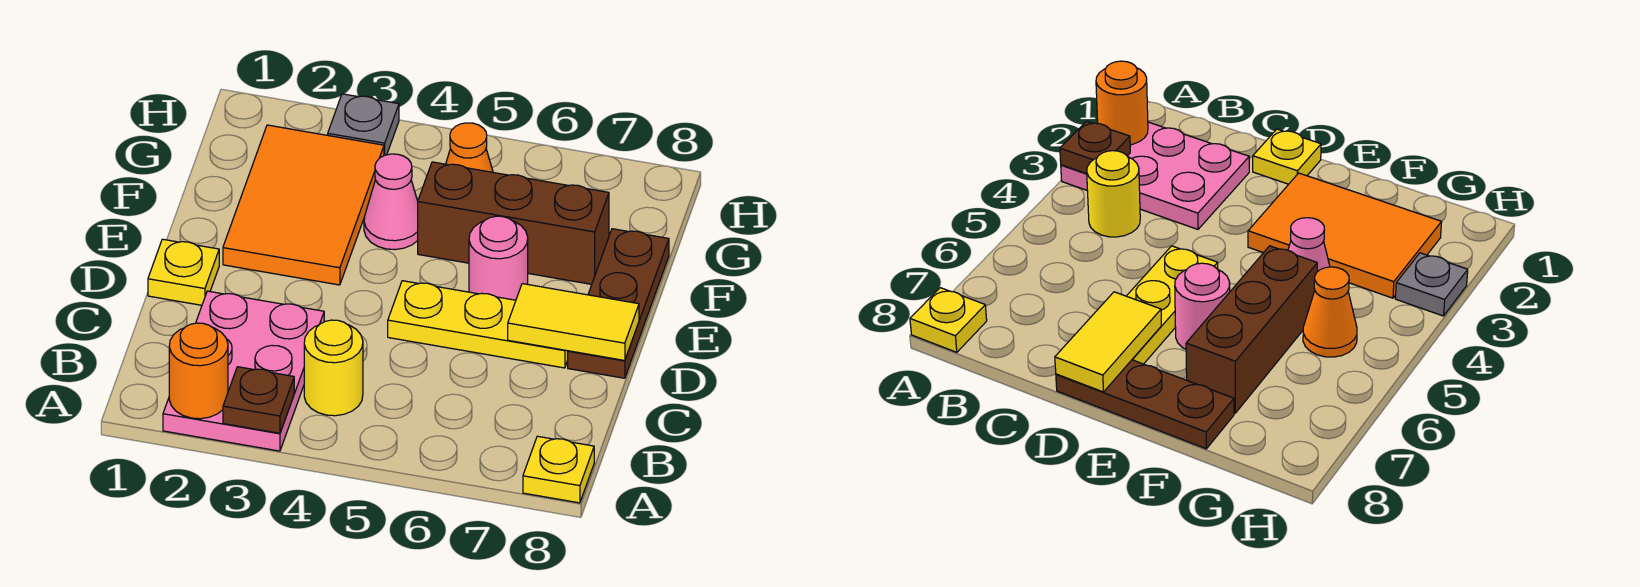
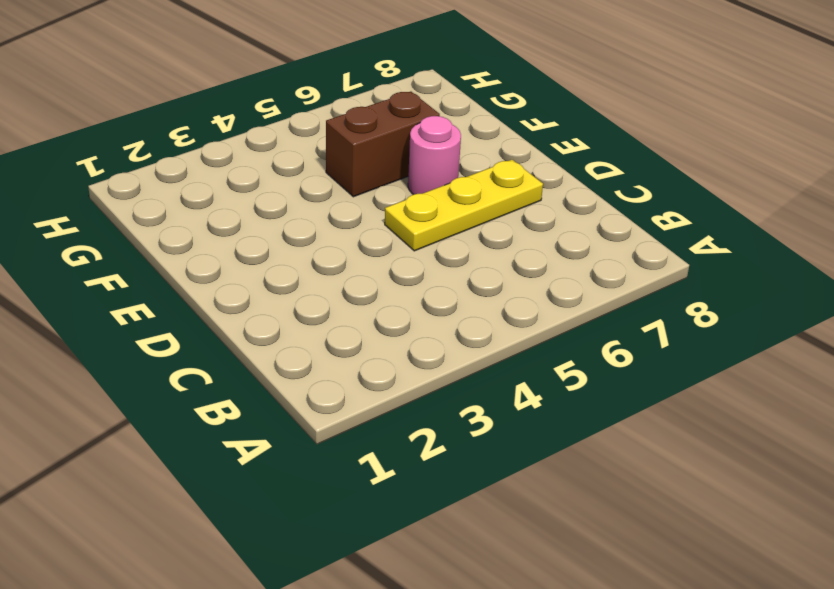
brown brick F5:F6 level 1 -> brown brick F5:F7 level 1
none -> pink plate A2:C3 level 1
none -> yellow plate A8 level 1
none -> yellow round brick B4 level 1

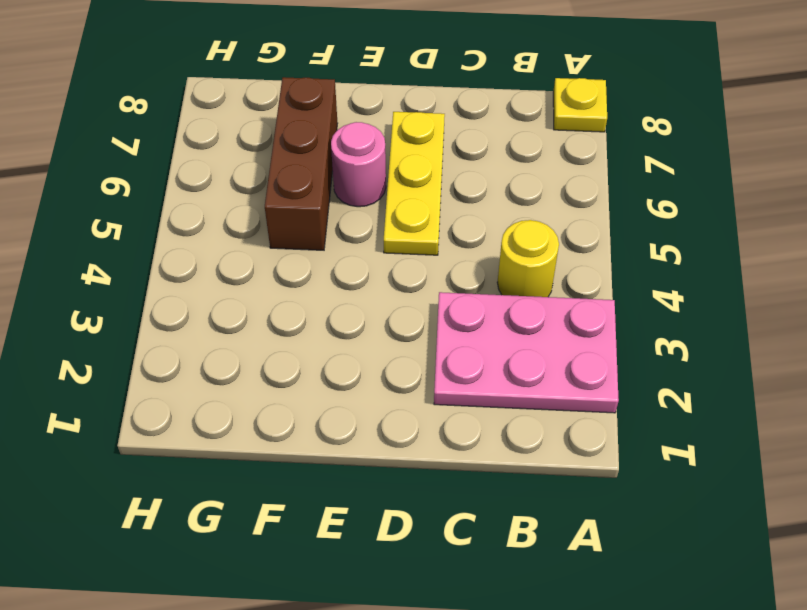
none -> yellow plate D1 level 1
none -> brown plate D8:F8 level 1
none -> orange tile E2:G3 level 1

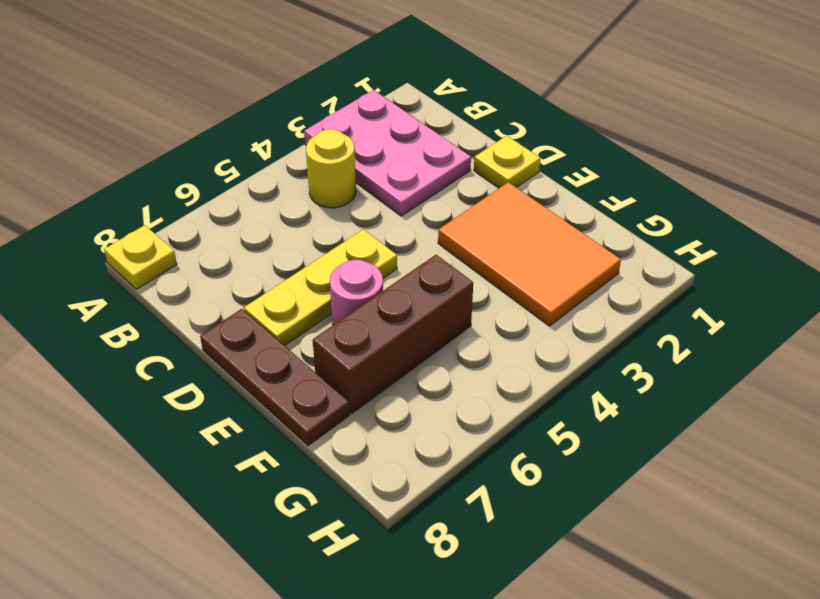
none -> pink cone F4 level 1
none -> orange cone G5 level 1
none -> grey plate H3 level 1

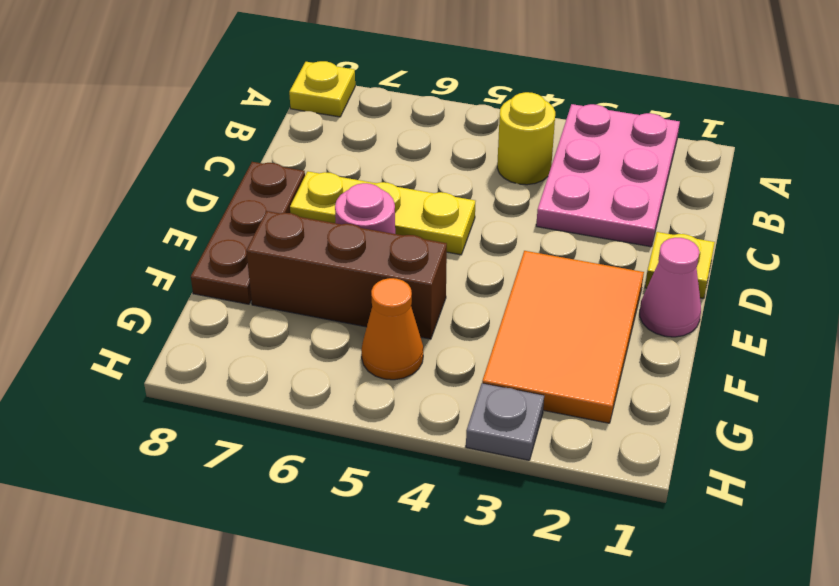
pink cone E1 level 1 -> pink cone F4 level 1
none -> orange round brick A2 level 2
none -> brown plate A3 level 2
none -> yellow tile D7:D8 level 2

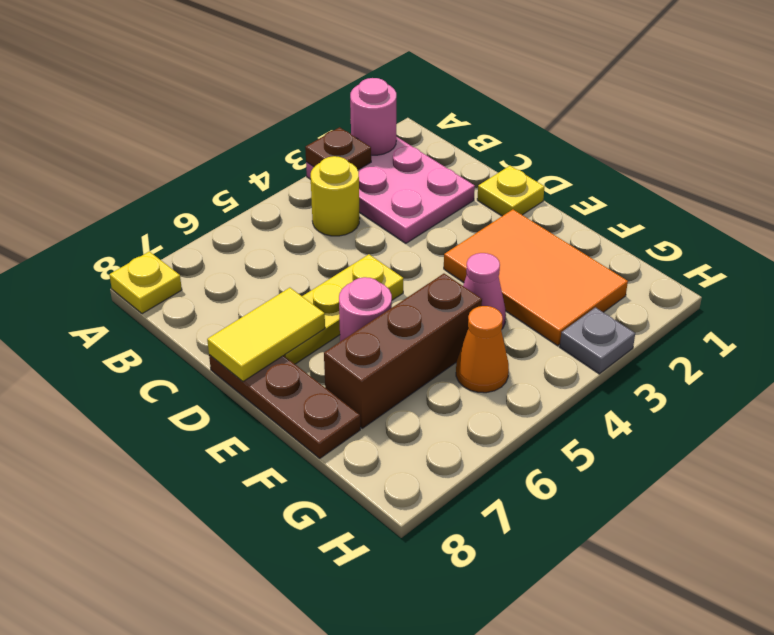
pink round brick A2 level 2 -> orange round brick A2 level 2

